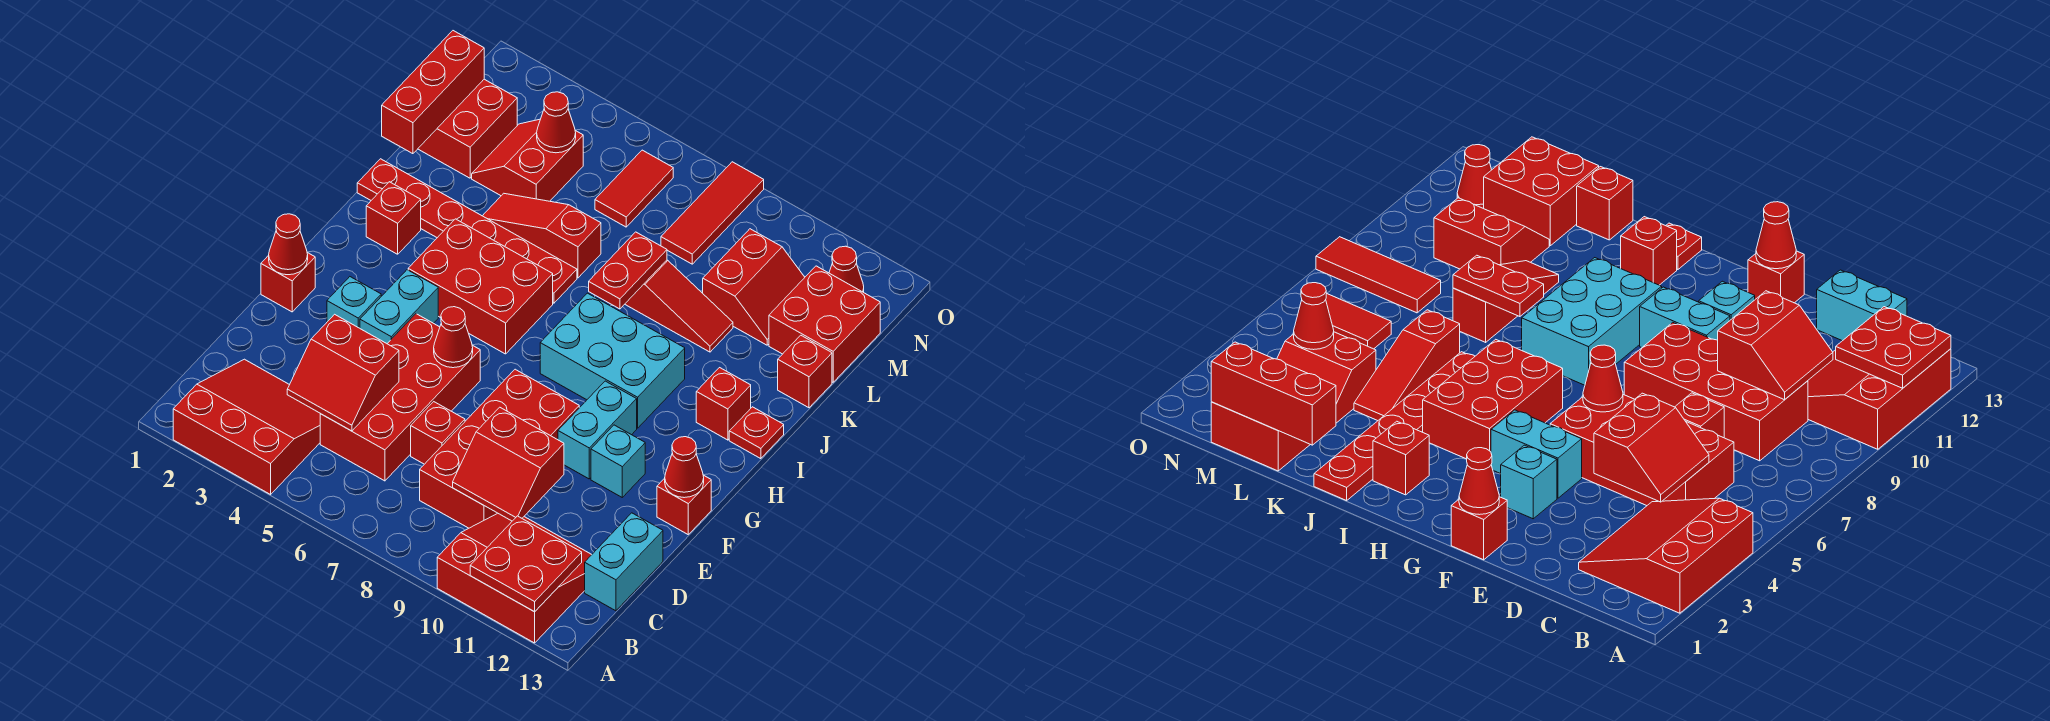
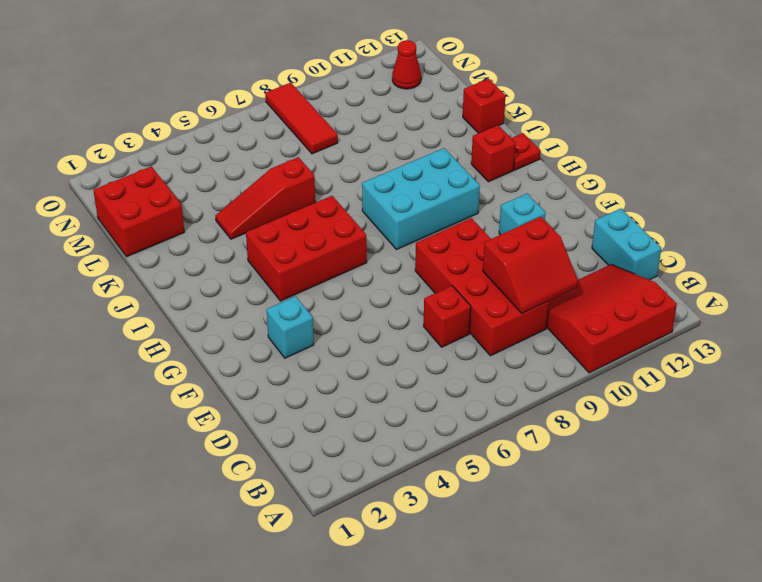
none -> red slope A2:C4 level 1 top A
none -> red brick C5:F6 level 1
none -> red brick F1 level 1
none -> cyan brick F4:G4 level 1

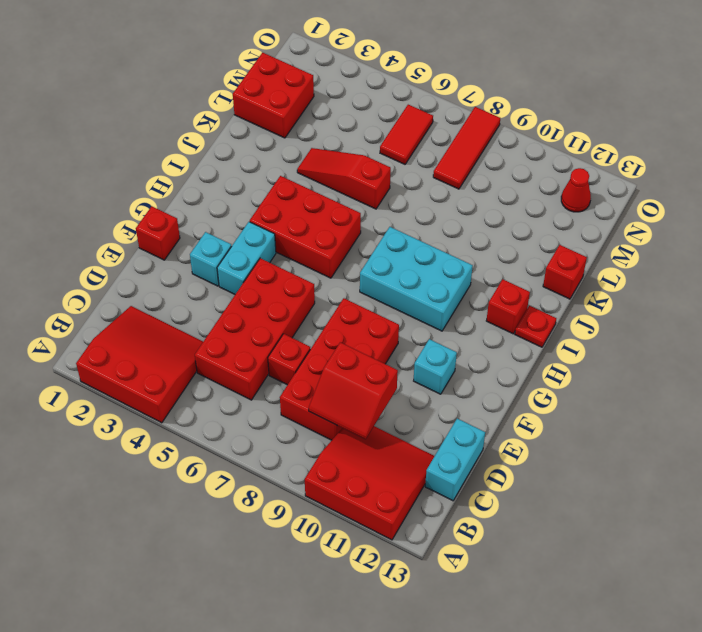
none -> cyan brick F10:G10 level 1
none -> red brick F13 level 1
none -> red brick I2 level 1
none -> red plate J1:J6 level 1

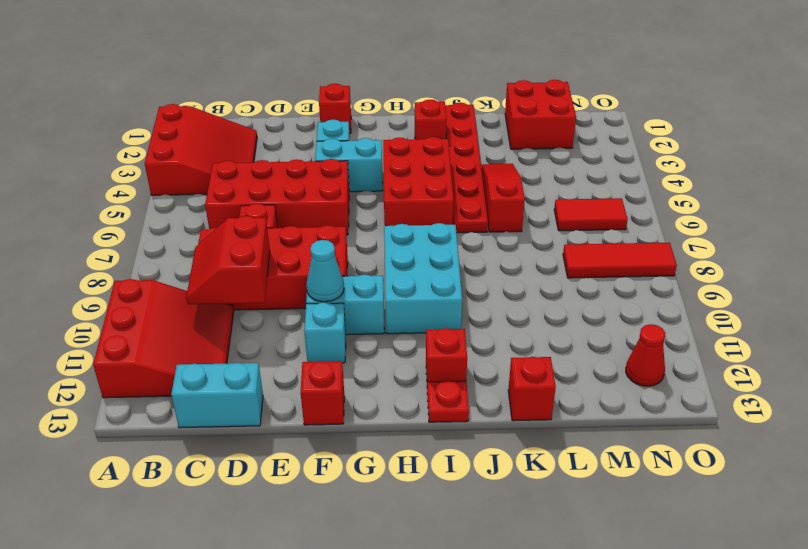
cyan cone F10 level 2 -> none
none -> red slope K8:K10 level 1 top 8
none -> red slope L3:M4 level 1 top 4
none -> red slope L10:M11 level 1 top 10
none -> red brick L12:M13 level 1

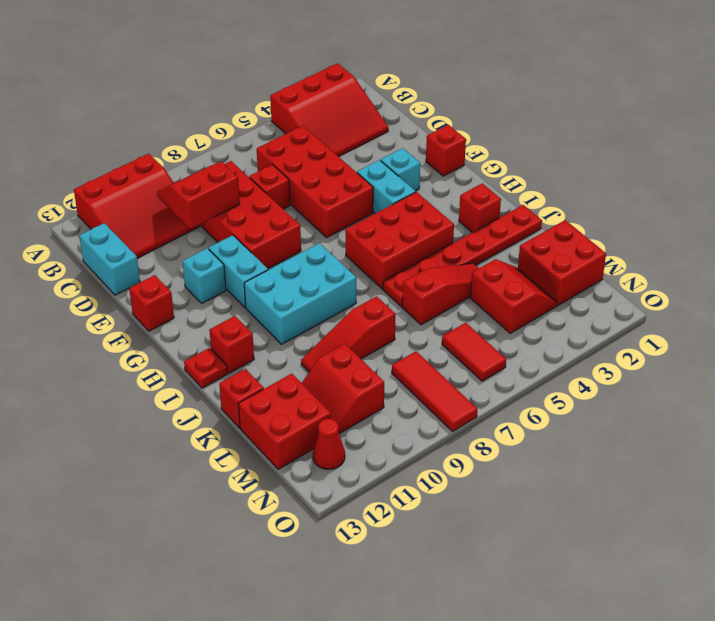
none -> red plate A11:B12 level 2
none -> red slope C4:D5 level 2 top D
none -> red cone F1 level 2
none -> red cone F6 level 2

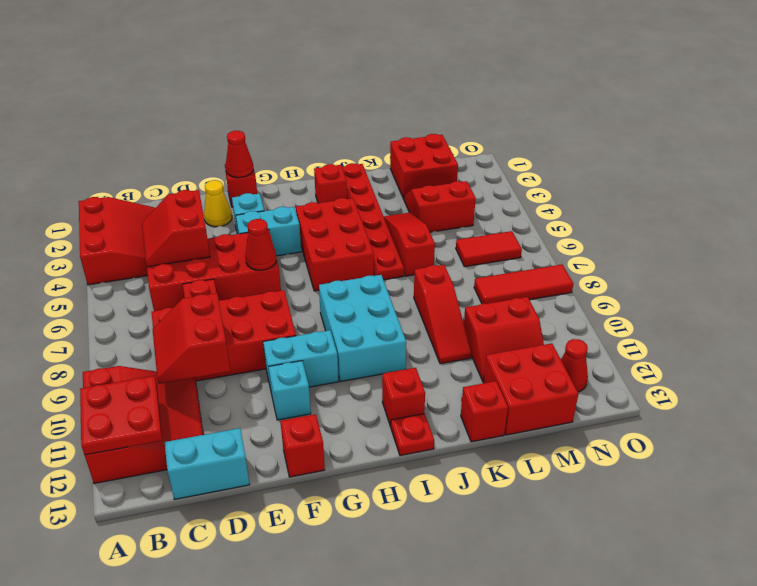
yellow cone E2 level 1 -> none
none -> red cone F13 level 2
none -> red plate J8:K8 level 2
none -> red brick K1:M1 level 2
none -> red cone M4 level 2

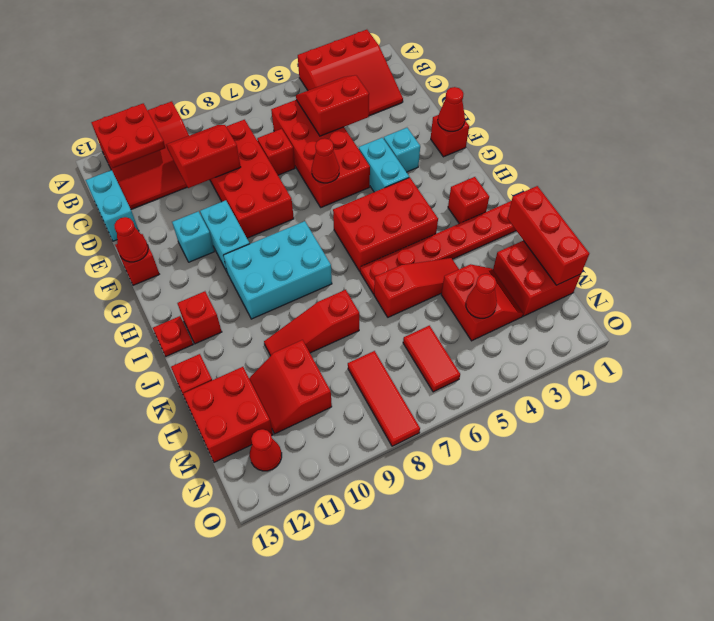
none -> red plate J8:K8 level 2

